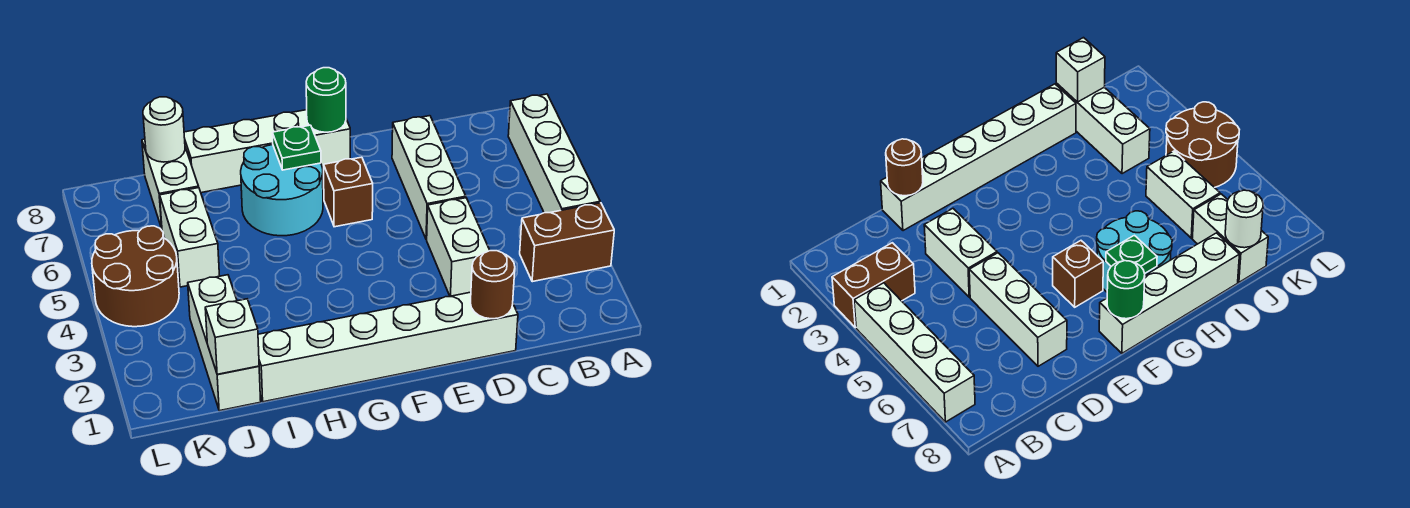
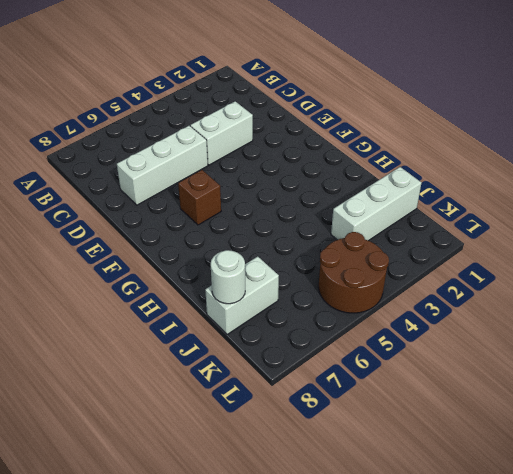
none -> brown brick A3:B3 level 1
none -> white brick A4:A7 level 1
none -> white brick D1:I1 level 1

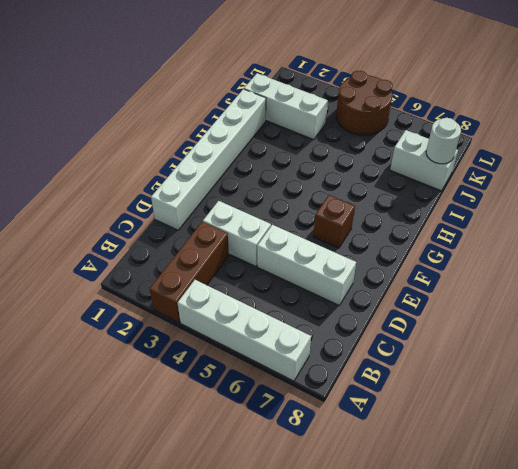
brown brick A3:C3 level 1 -> brown brick A3:B3 level 1
none -> white brick F8:I8 level 1
none -> cyan round brick G6:H7 level 1
none -> white brick J5:J6 level 1

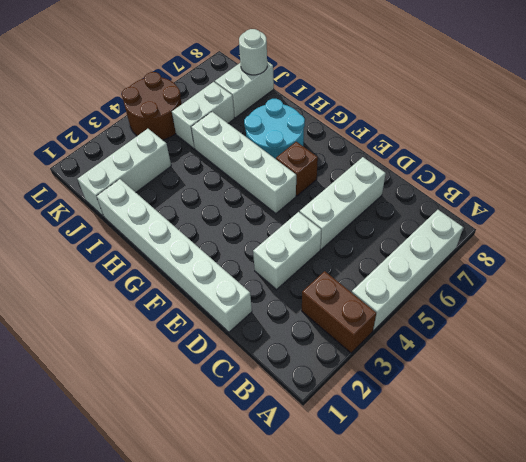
white brick F5:I5 level 1 -> white brick F8:I8 level 1
none -> brown round brick D1 level 2
none -> green round brick F8 level 2
none -> green plate G7 level 2

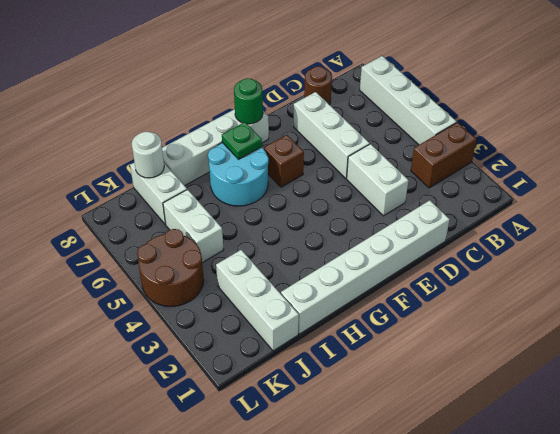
brown round brick C8 level 1 -> brown round brick D1 level 2
none -> white brick J1 level 2

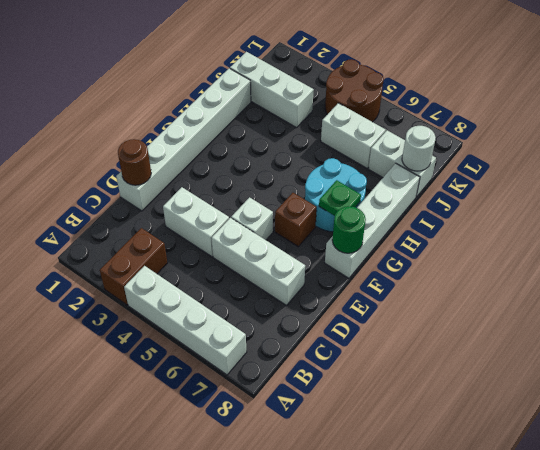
white brick E5 level 1 -> white brick J1 level 2

